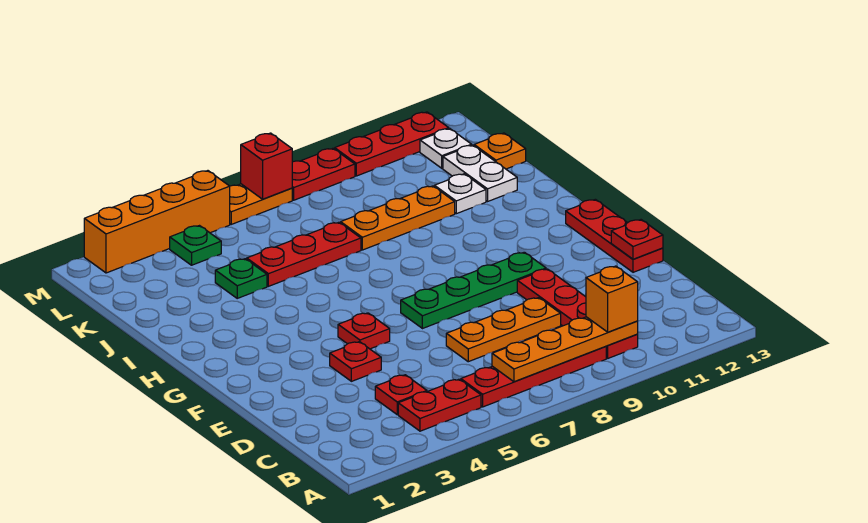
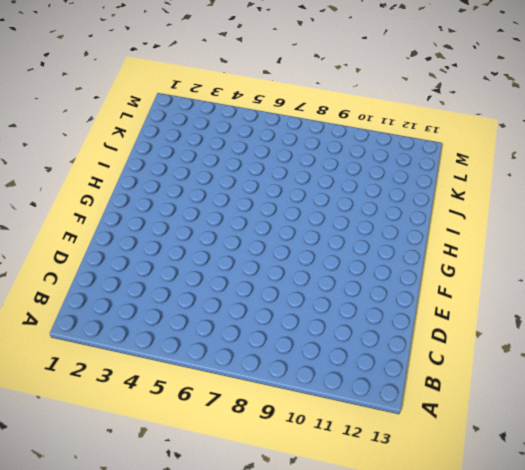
none -> red plate B4:B5 level 1
none -> red plate B6:B9 level 1
none -> red plate B10:E10 level 1

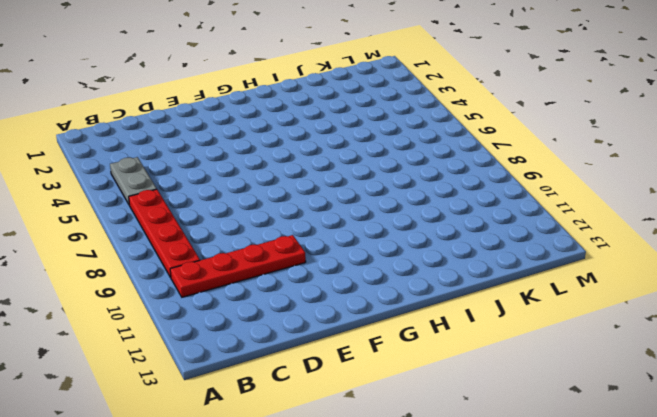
grey plate B4:B5 level 1 -> red plate B4:B5 level 1
none -> red plate C4 level 1
none -> orange plate D7:D9 level 1
none -> red plate E4 level 1

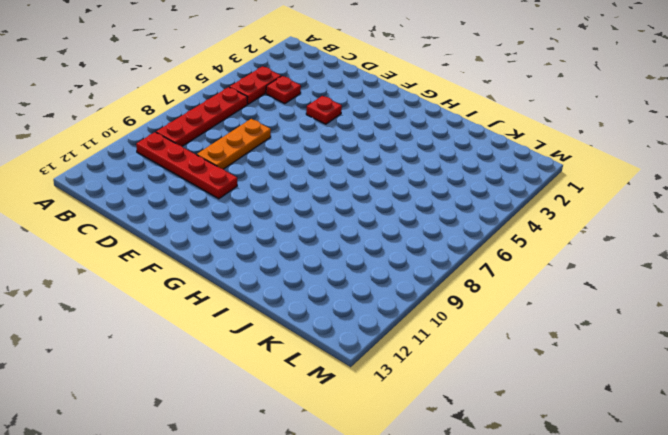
none -> red plate E13:G13 level 1
none -> red plate F5 level 1
none -> green plate F7:F10 level 1

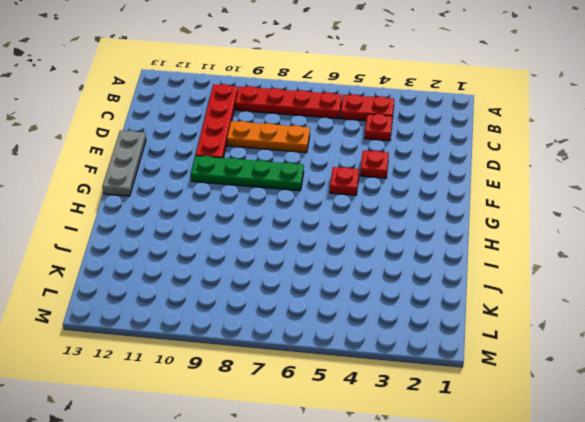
grey plate E13:G13 level 1 -> red plate E13:G13 level 1
none -> green plate J4 level 1
none -> red plate J5:J7 level 1
none -> orange plate J8:J10 level 1

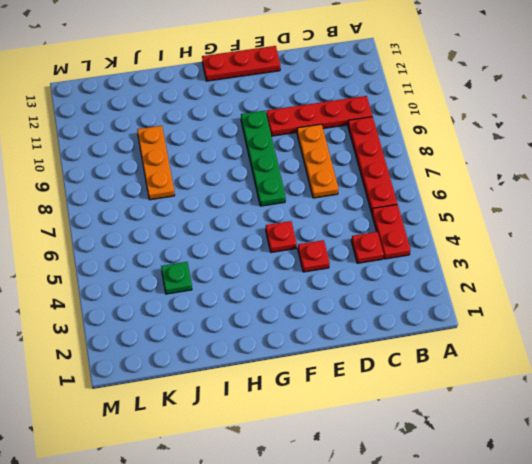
none -> red plate J5:J7 level 1
none -> white plate J11 level 1
none -> white plate J12:K12 level 1

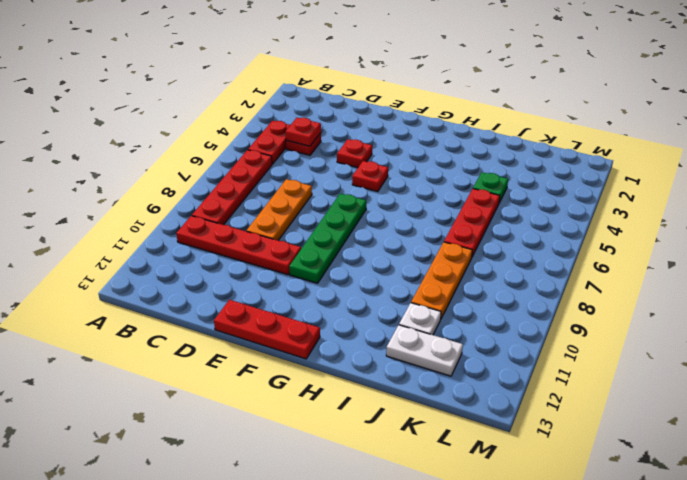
red plate C4 level 2 -> red plate E13 level 2
none -> orange plate K13 level 1
none -> green plate L4 level 1
none -> white plate L12 level 1

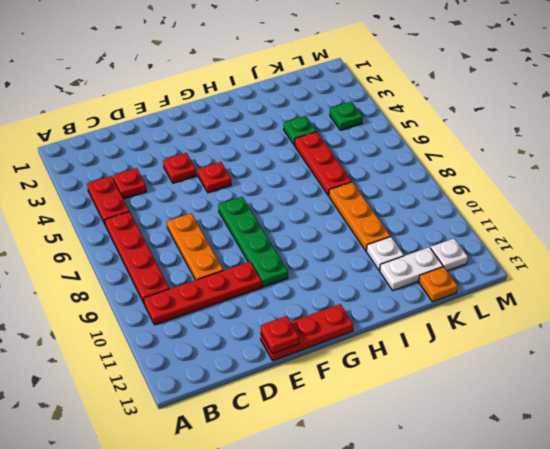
none -> orange brick M2:M5 level 1
none -> orange plate M6:M7 level 1
none -> red plate M8:M9 level 1

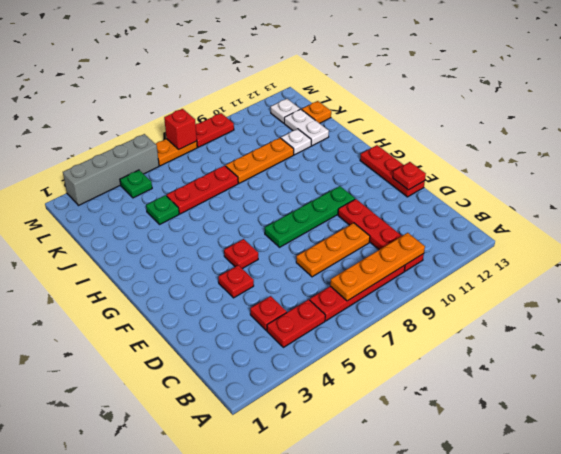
grey brick M2:M5 level 1 -> orange brick M2:M5 level 1
none -> red plate M10:M12 level 1
none -> orange brick B10 level 3

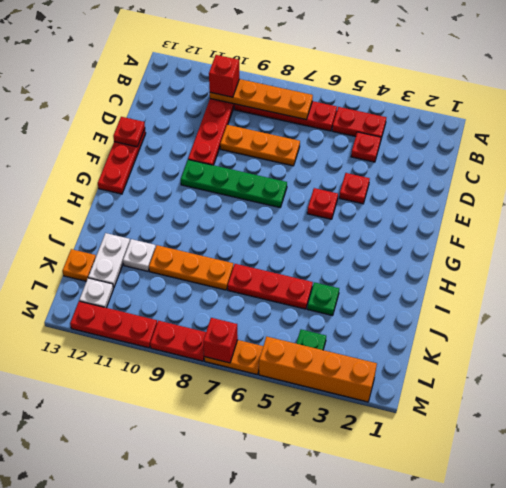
red brick B10 level 3 -> orange brick B10 level 3

